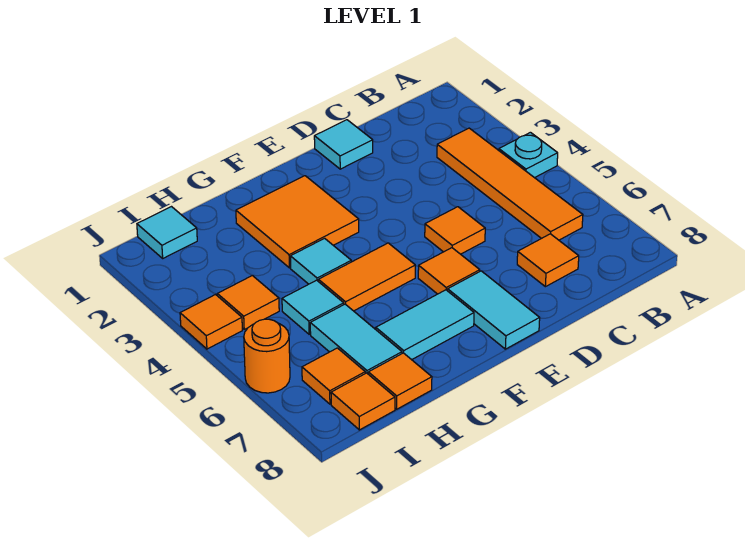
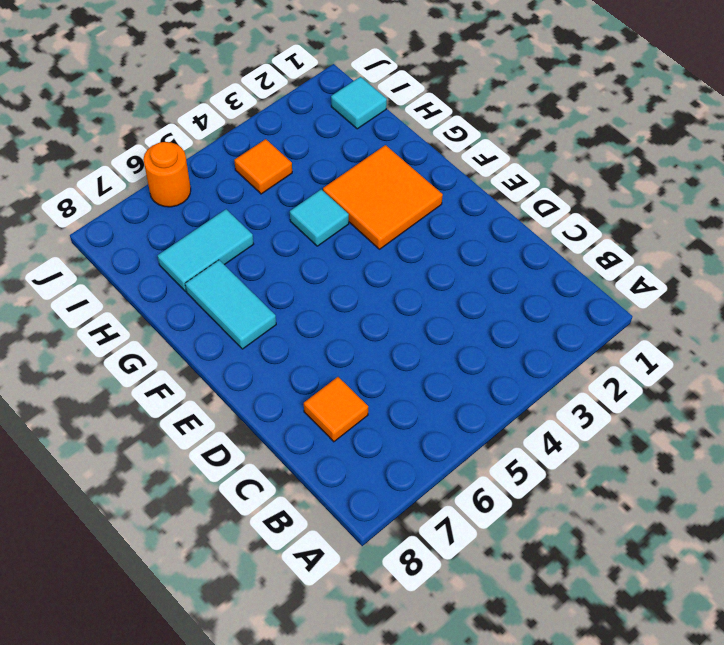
none -> cyan plate A4 level 1
none -> orange tile B3:B6 level 1
none -> cyan tile D1 level 1

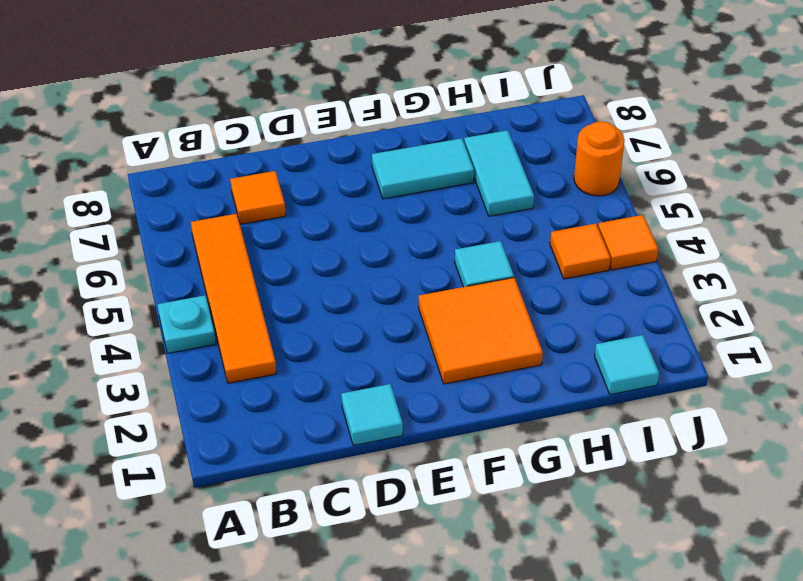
none -> orange tile D5 level 1
none -> orange tile E6 level 1
none -> cyan tile E7:E8 level 1

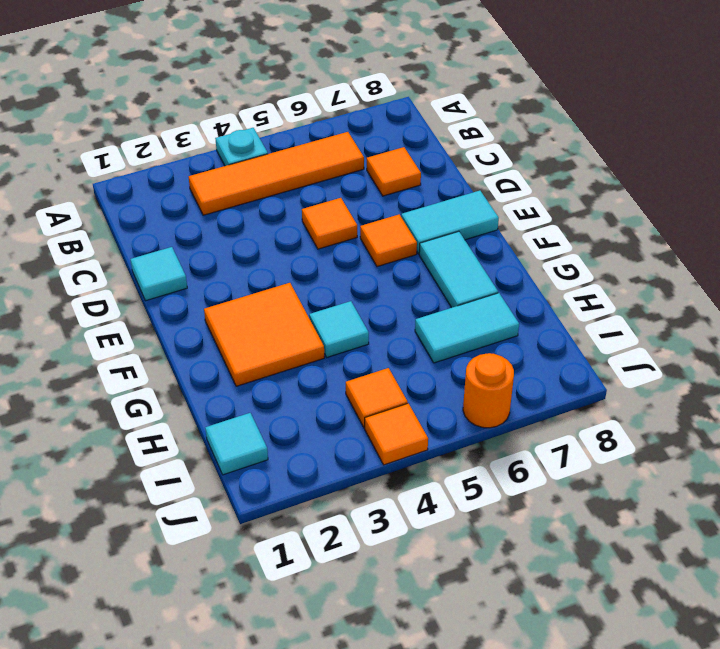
none -> orange tile F5:G5 level 1
none -> cyan tile H5 level 1
none -> orange tile H8 level 1

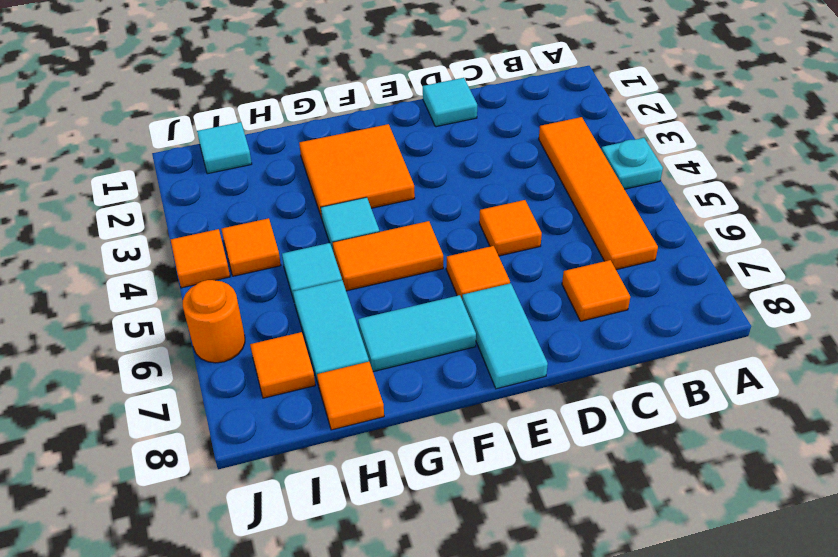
none -> orange tile I8 level 1

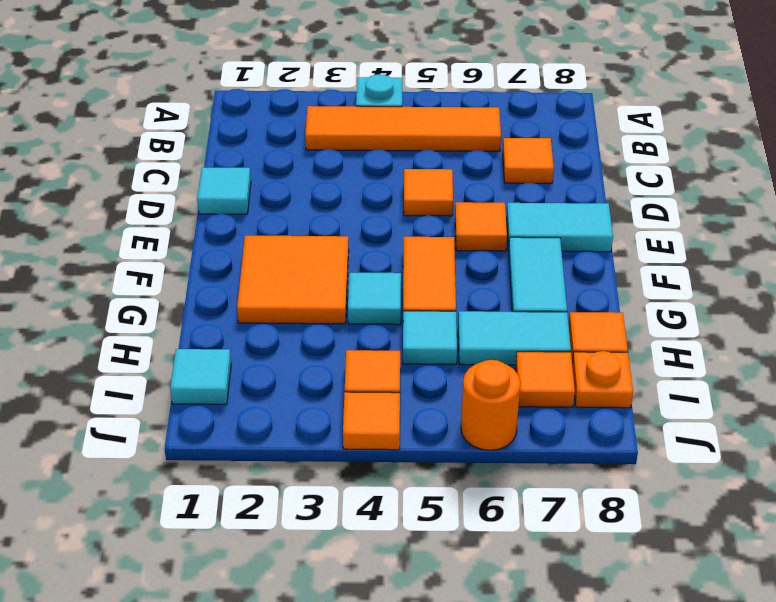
orange plate I8 level 1 -> orange tile I8 level 1

